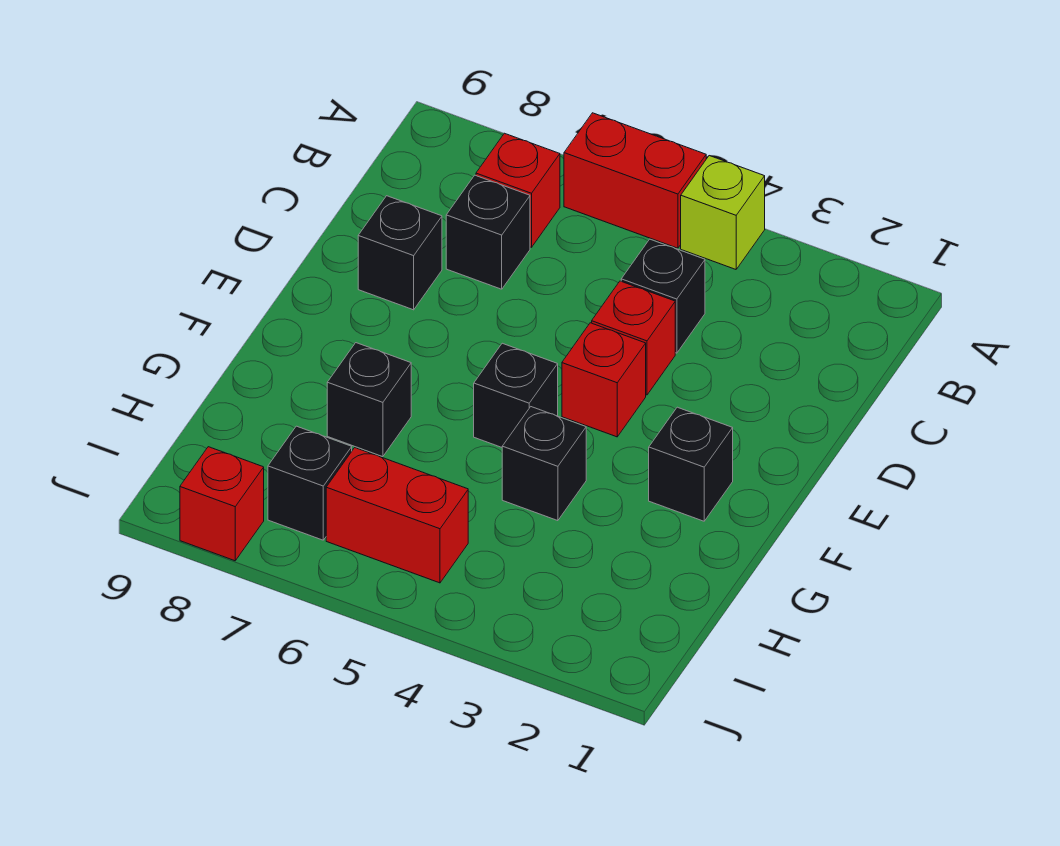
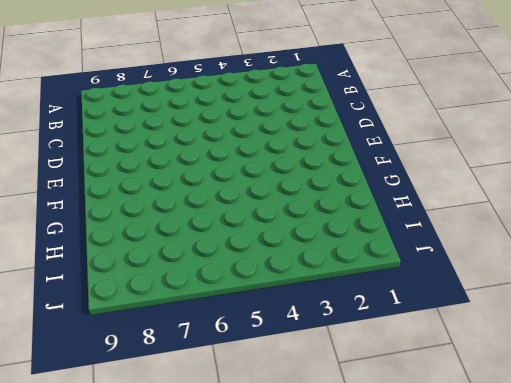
none -> lime brick A4 level 1
none -> red brick A5:A6 level 1
none -> red brick B7 level 1

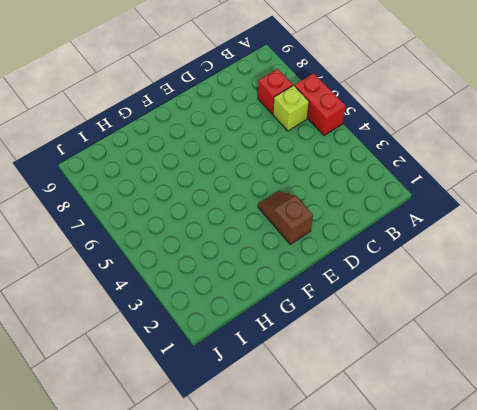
lime brick B6 level 1 -> lime brick A4 level 1
brown slope E2:E3 level 1 top 2 -> none
none -> black brick C4 level 1
none -> black brick C7 level 1
none -> red brick D4 level 1

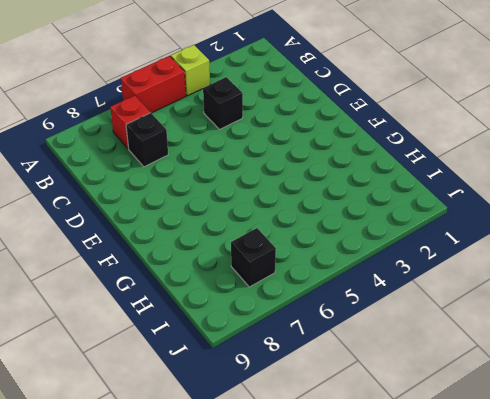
none -> red brick D4 level 1
none -> black brick D8 level 1
none -> red brick E4 level 1

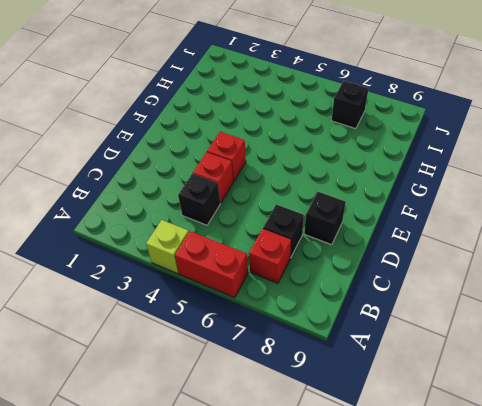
none -> black brick F2 level 1
none -> black brick F5 level 1
none -> black brick G4 level 1

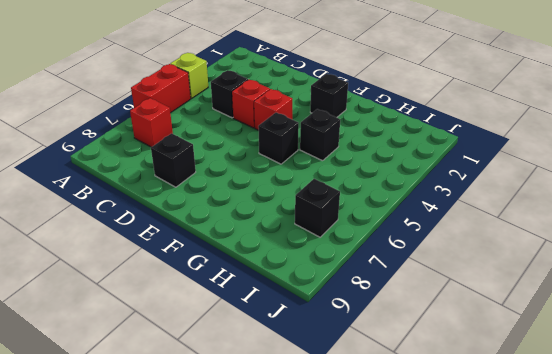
none -> black brick C7 level 1
none -> black brick G7 level 1
none -> red brick I5:I6 level 1

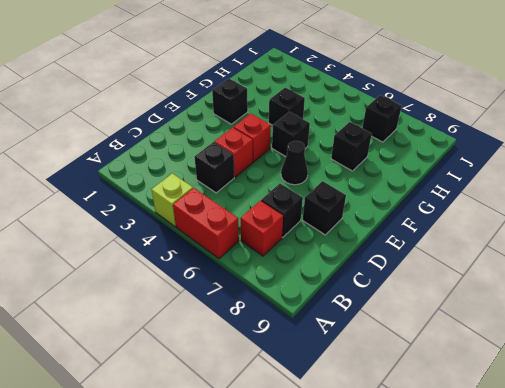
black cone E6 level 1 -> none
none -> red brick I5:I6 level 1
none -> red brick J8 level 1

